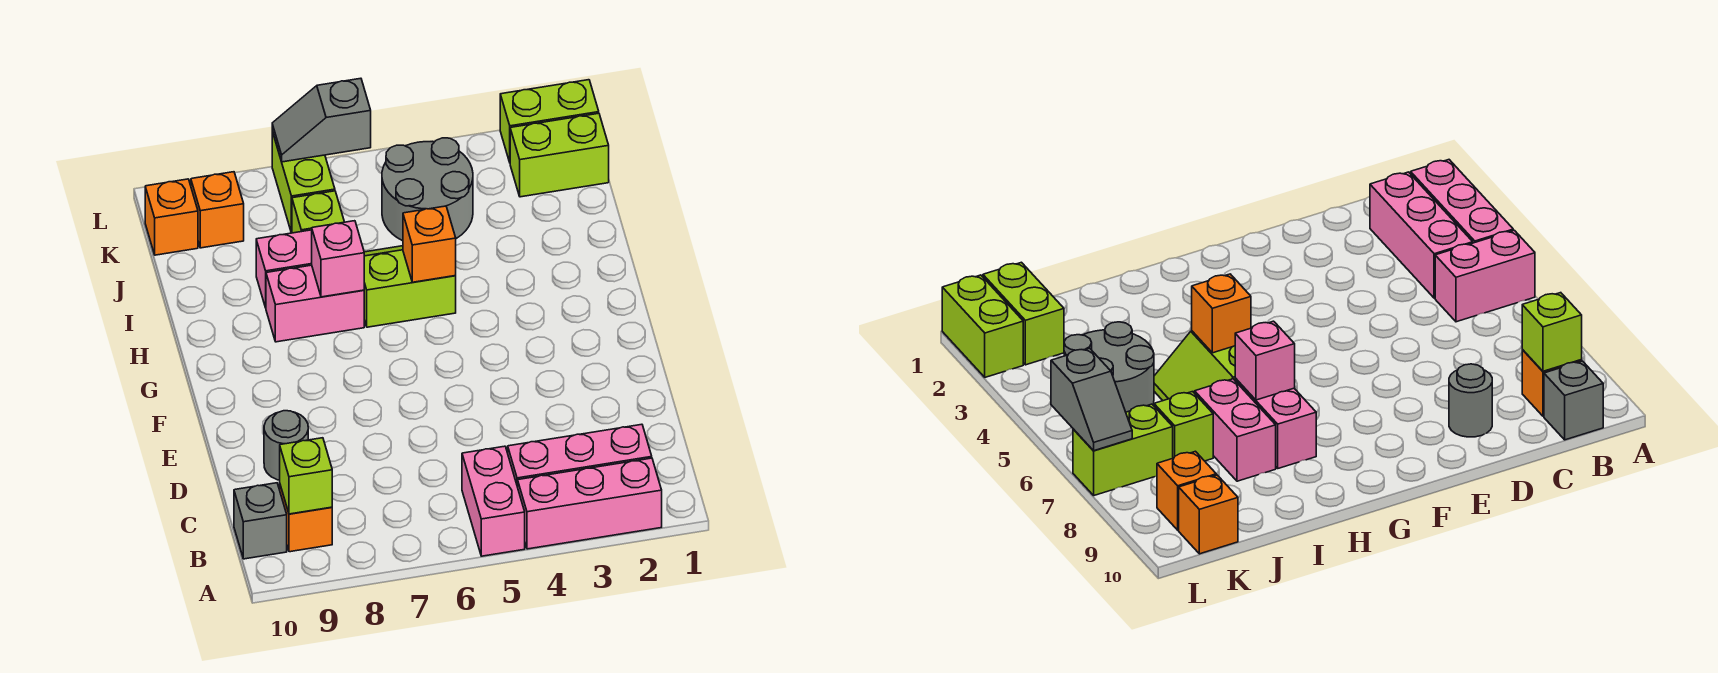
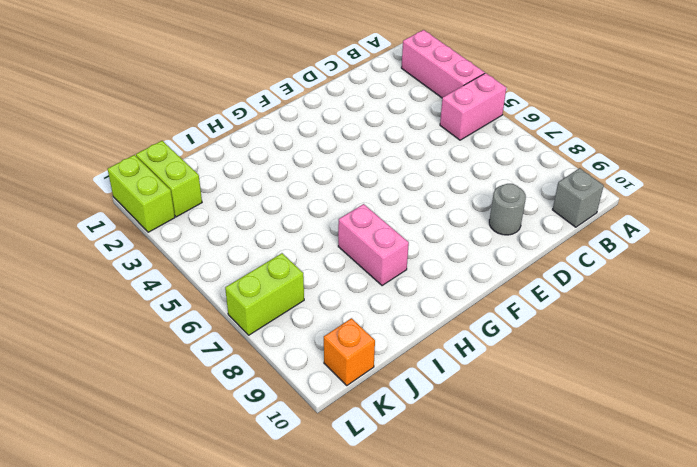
none -> pink brick B2:B4 level 1
none -> orange brick B9 level 1
none -> lime slope H5:I6 level 1 top H

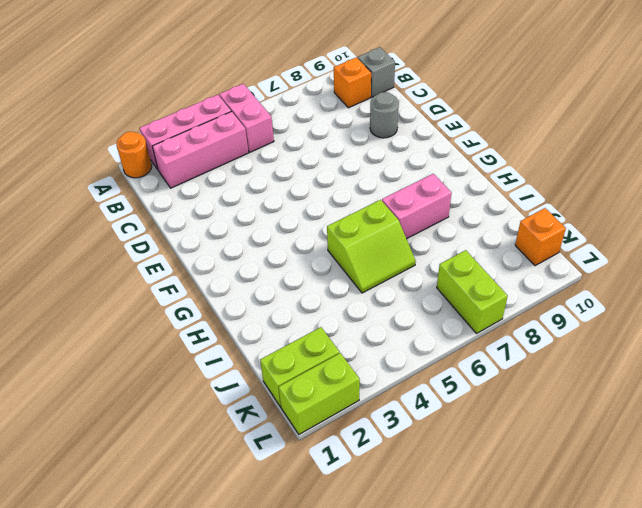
orange round brick A1 level 1 -> none
none -> pink brick I7:I8 level 1
none -> grey round brick J4:K5 level 1
none -> lime brick J7 level 1

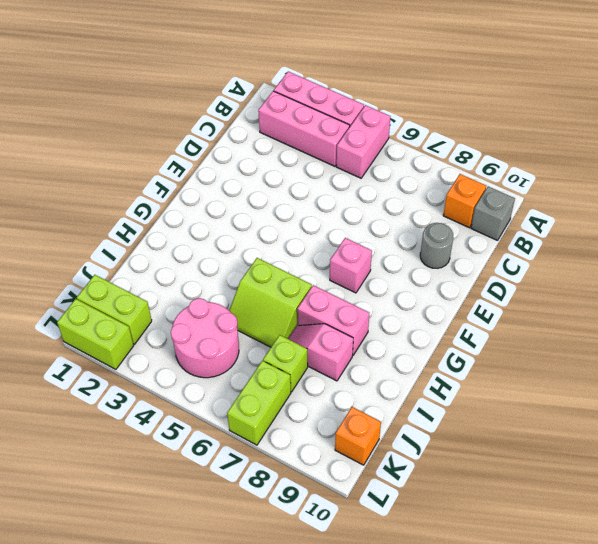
pink brick F7 level 1 -> pink brick H7 level 2
pink slope I7:I8 level 1 top 8 -> pink brick I7:I8 level 1
pink round brick J4:K5 level 1 -> grey round brick J4:K5 level 1
none -> orange brick K9 level 1
none -> lime brick B9 level 2
none -> orange brick H5 level 2

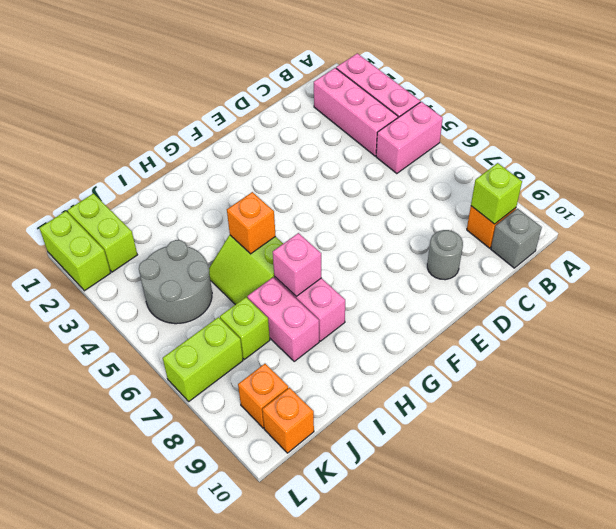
none -> grey slope L6:L7 level 2 top 6

